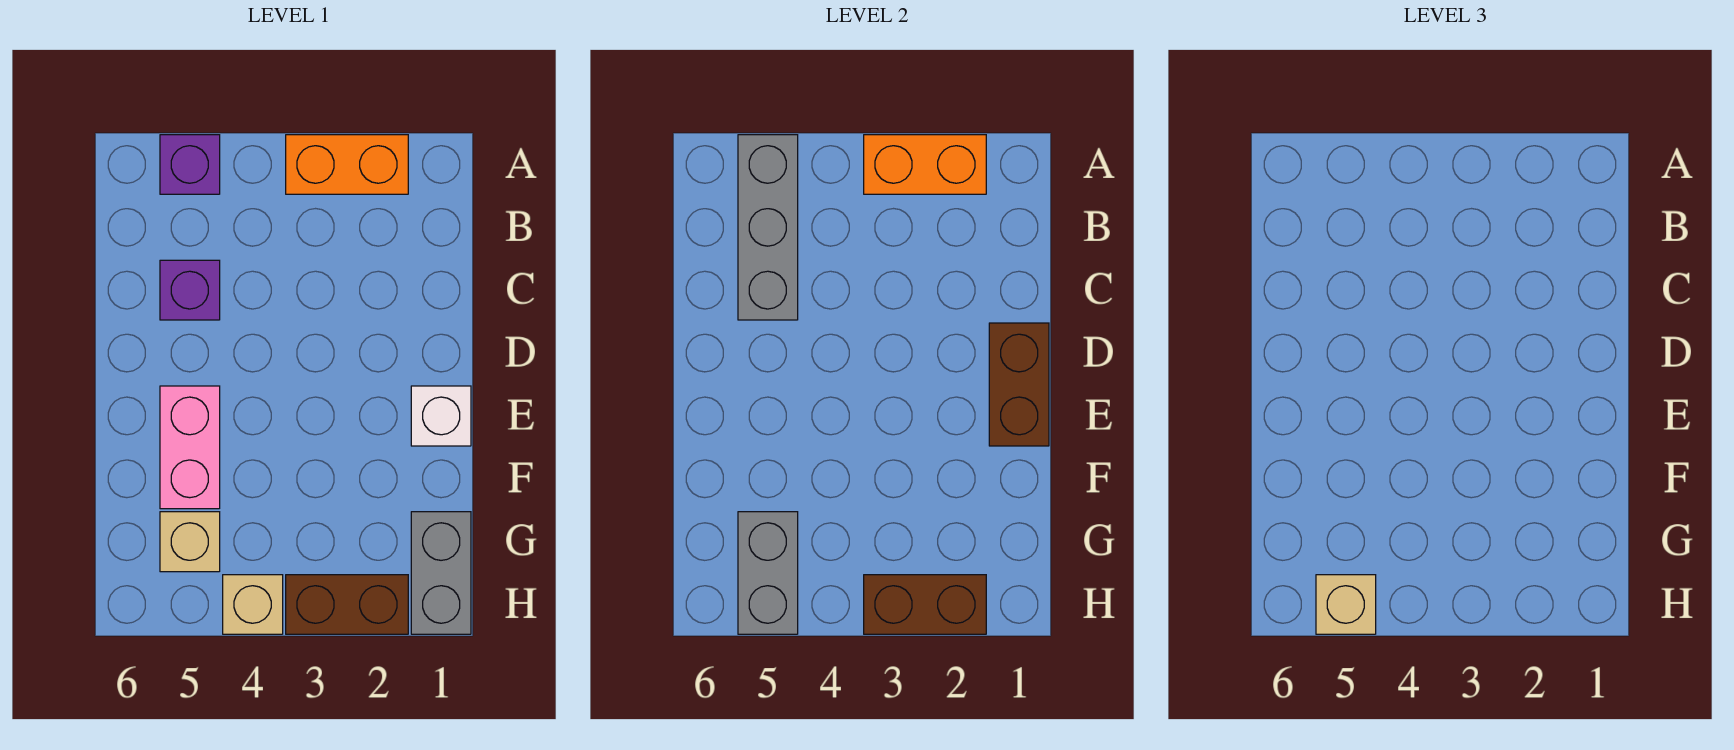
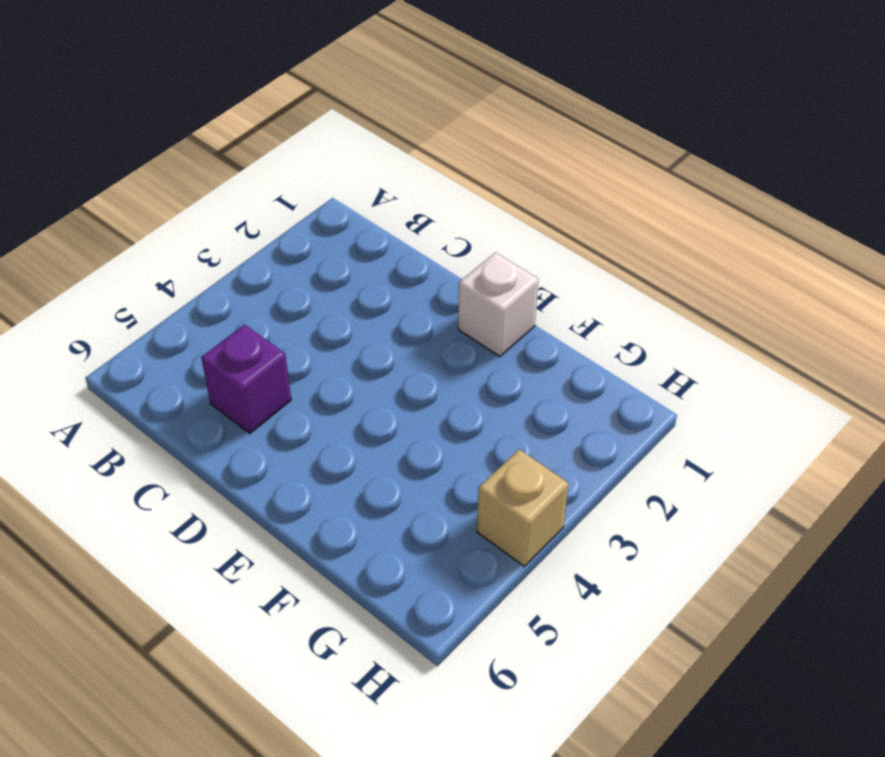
none -> orange brick A2:A3 level 1
none -> purple brick A5 level 1
none -> pink brick E5:F5 level 1

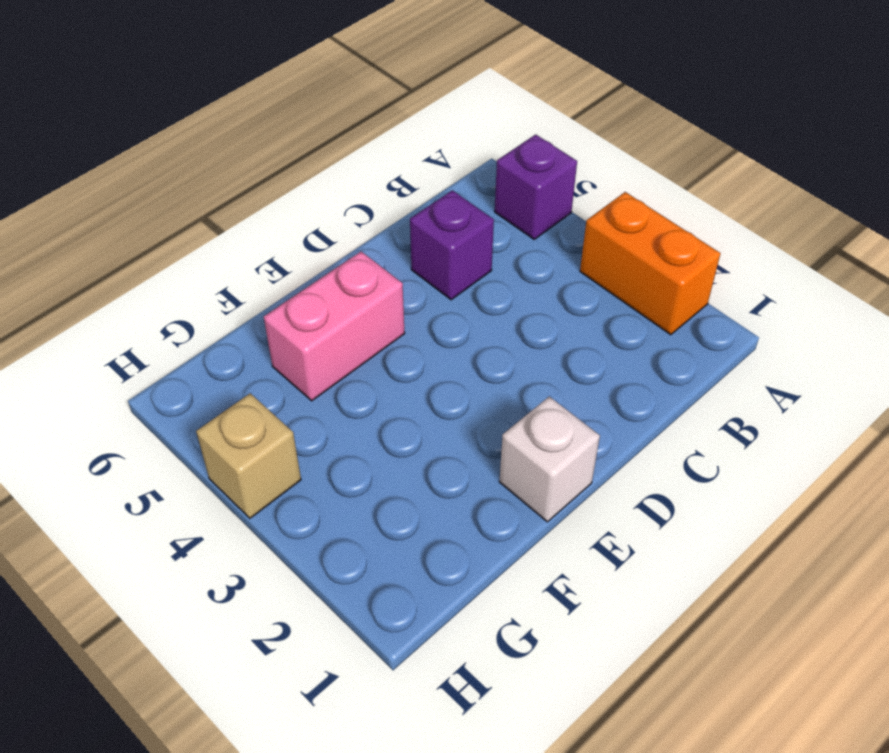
none -> grey brick G1:H1 level 1
none -> tan brick G5 level 1
none -> brown brick H2:H3 level 1

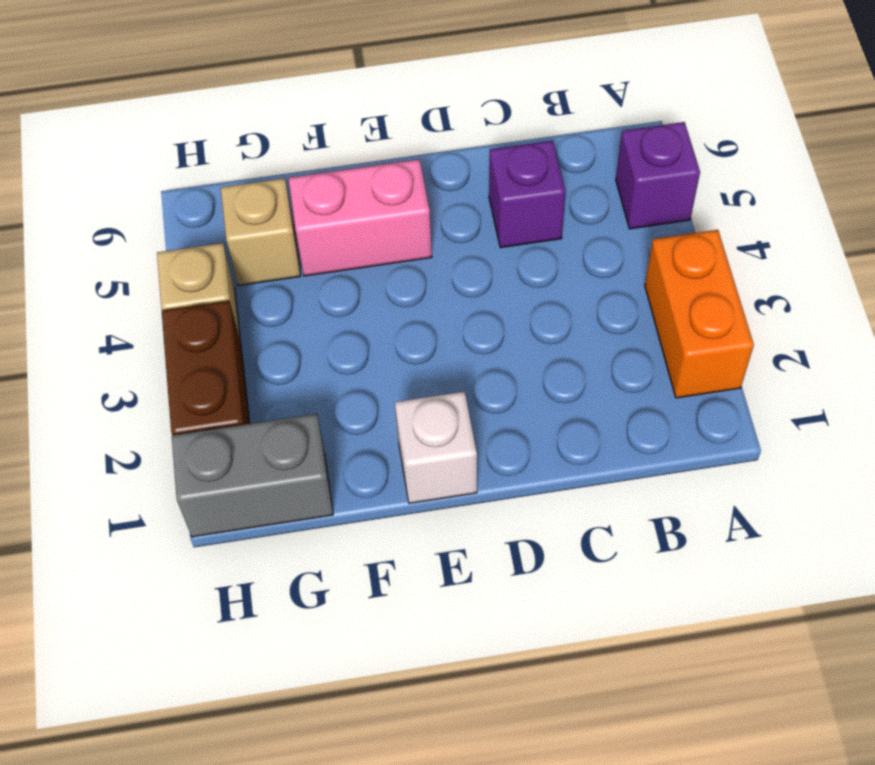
none -> orange brick A2:A3 level 2
none -> grey brick A5:C5 level 2
none -> brown brick D1:E1 level 2

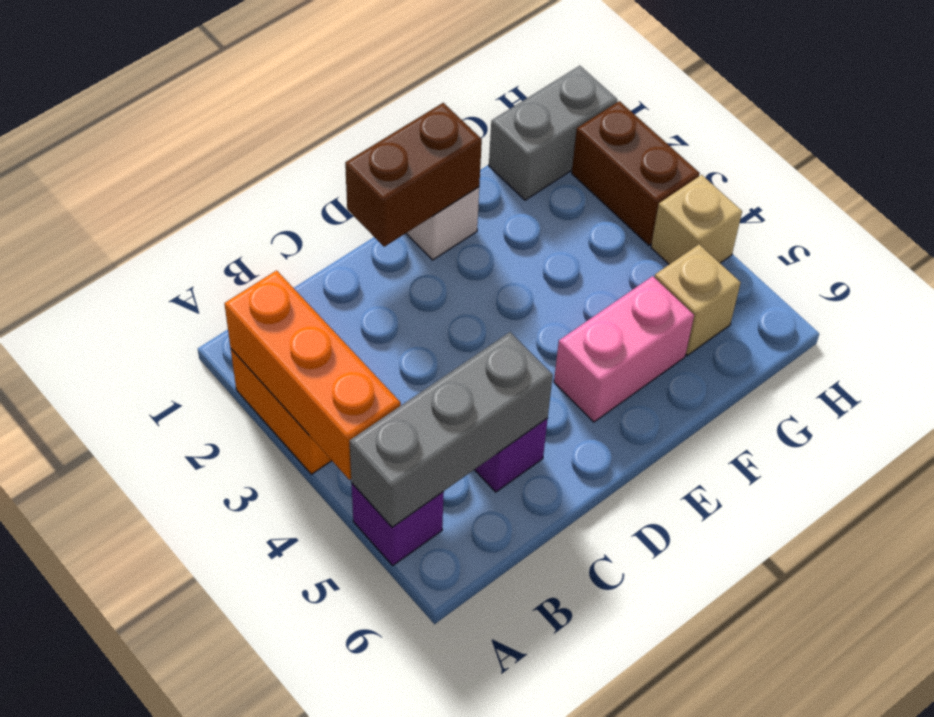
orange brick A2:A4 level 2 -> orange brick A2:A3 level 2
none -> grey brick G5:H5 level 2
none -> brown brick H2:H3 level 2
none -> tan brick H5 level 3

